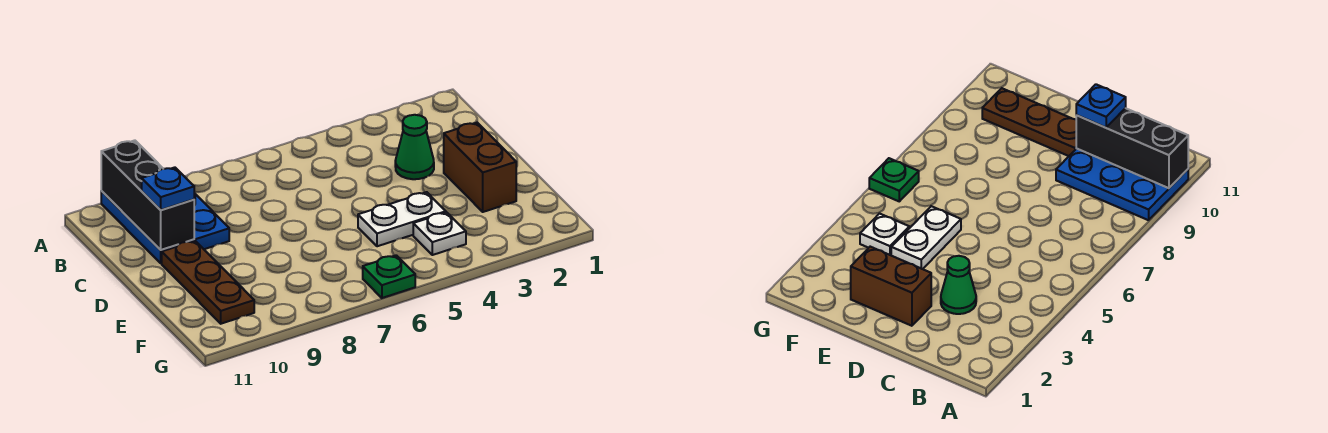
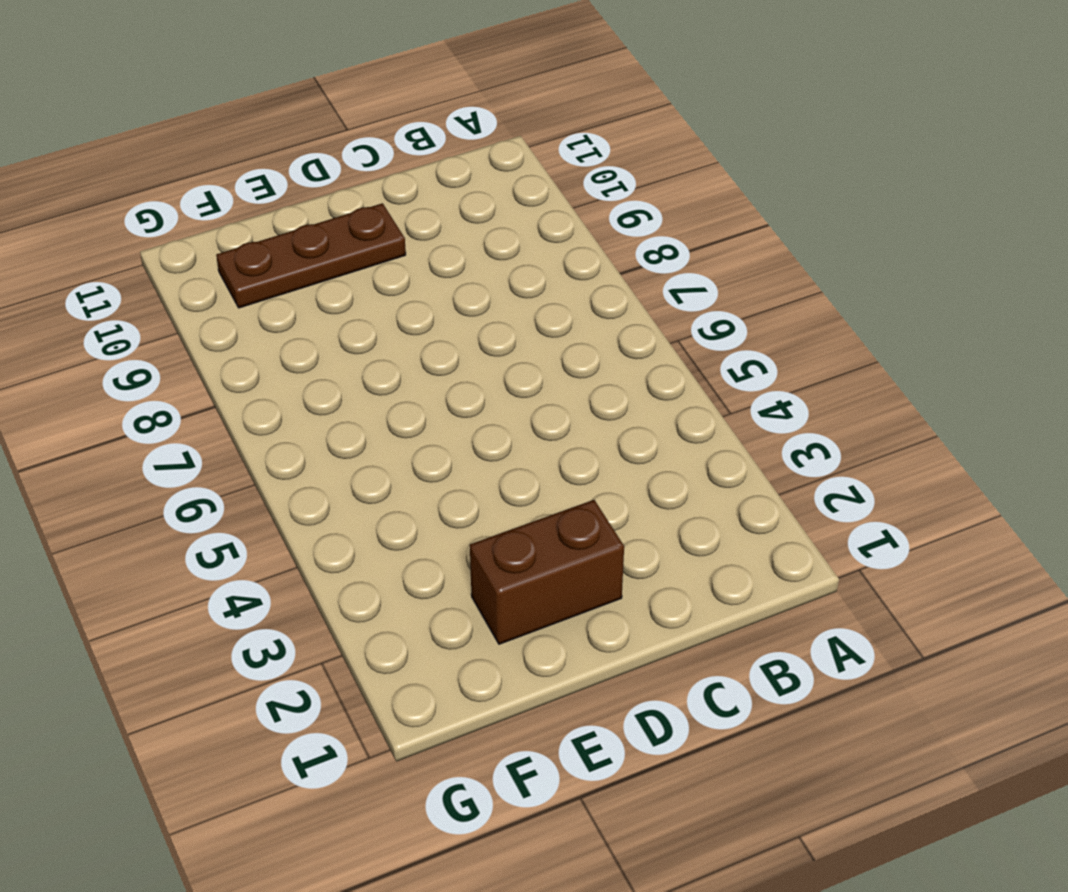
none -> blue plate A9:C10 level 1
none -> green cone C3 level 1

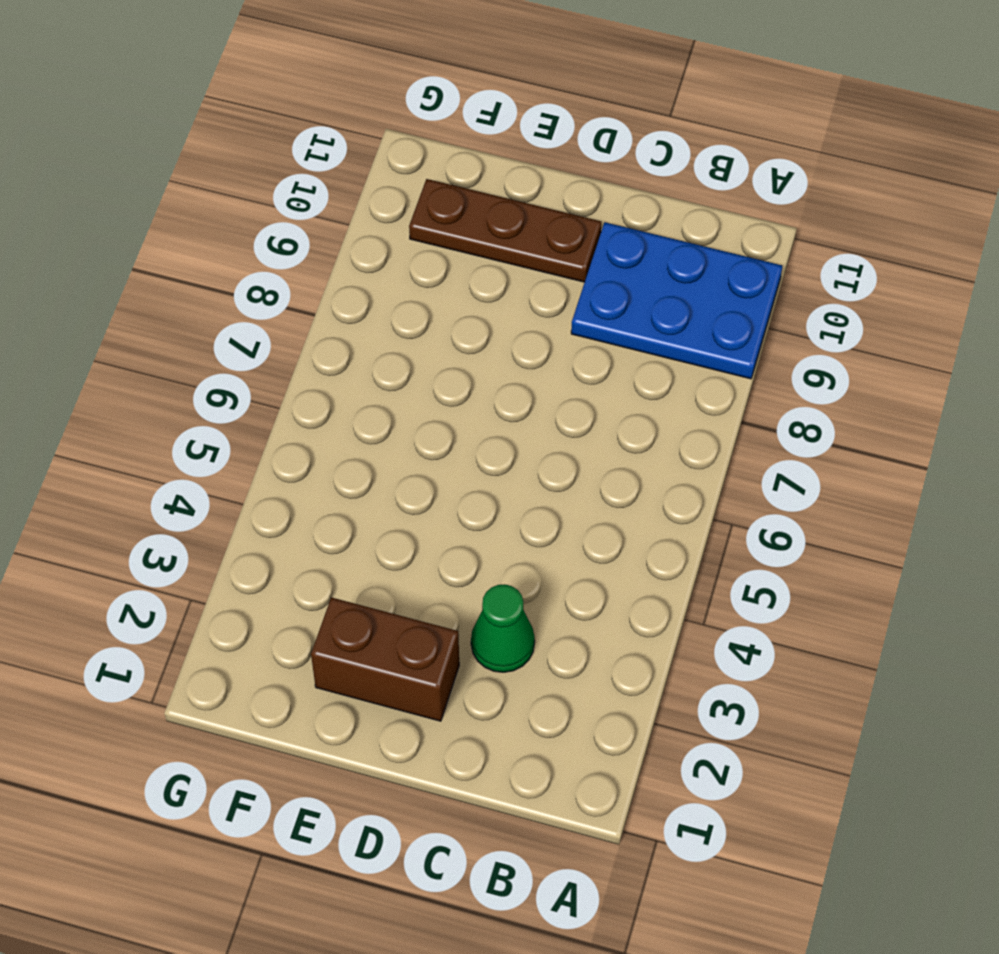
none -> white plate E4:E5 level 1
none -> white plate F4 level 1

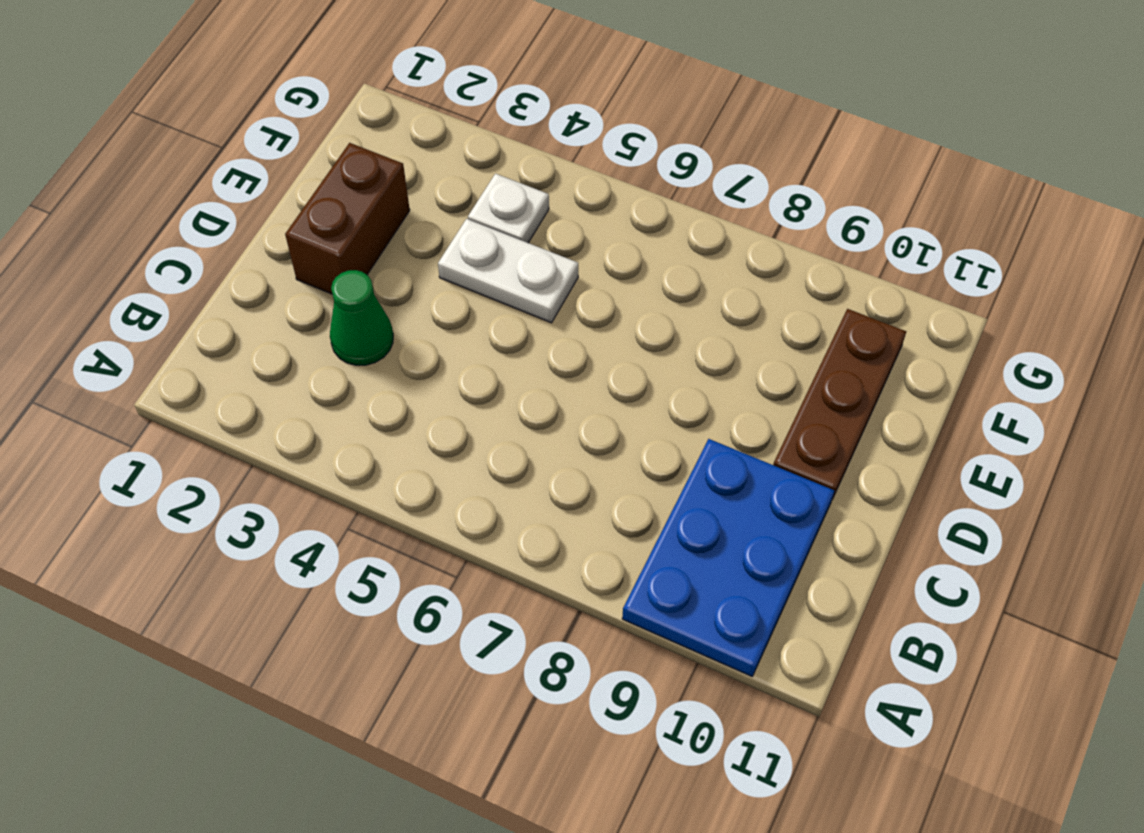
none -> green plate G6 level 1
none -> black brick A10:C10 level 2

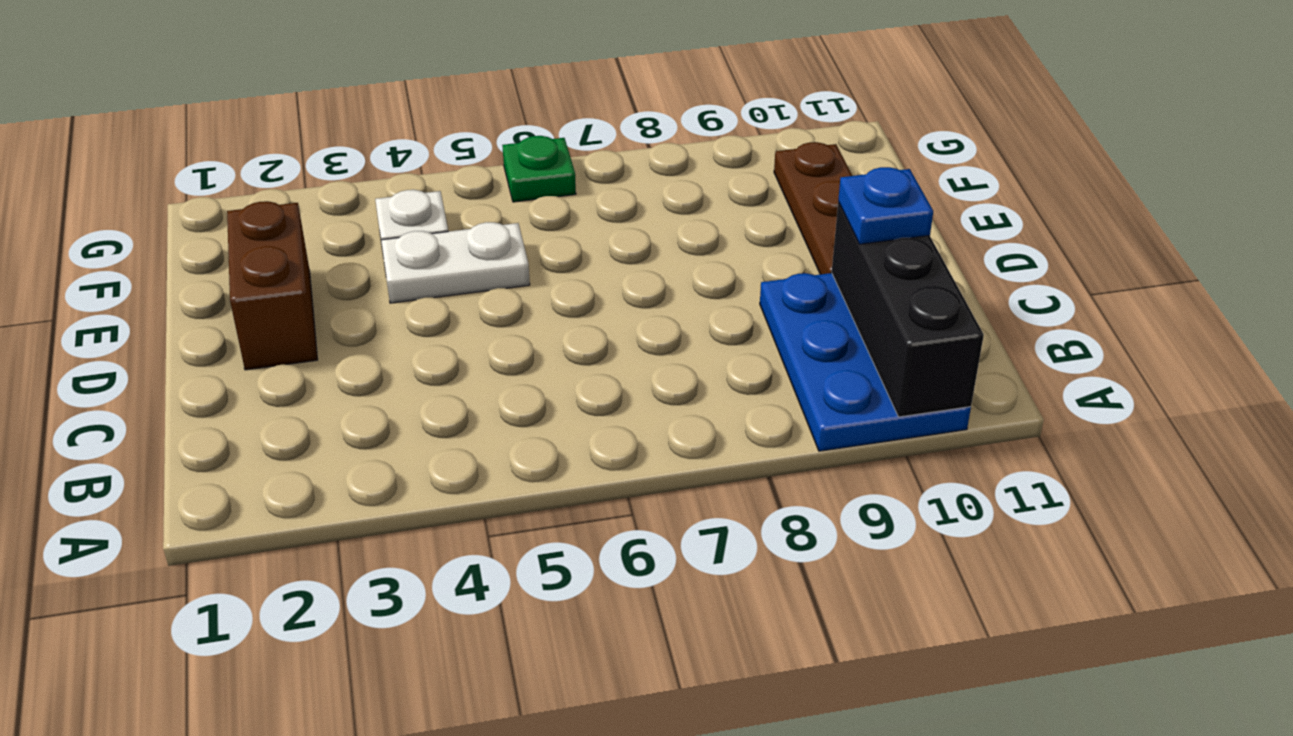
none -> green cone C3 level 1

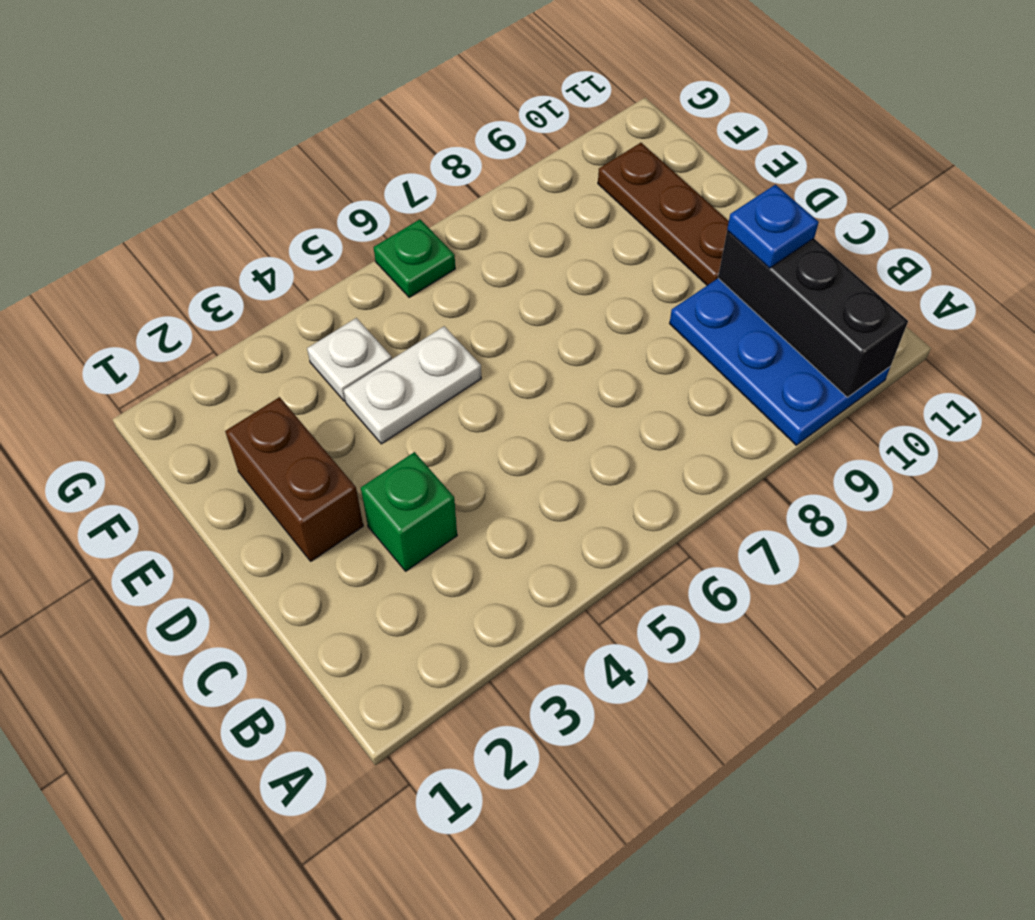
green brick C3 level 1 -> green cone C3 level 1

